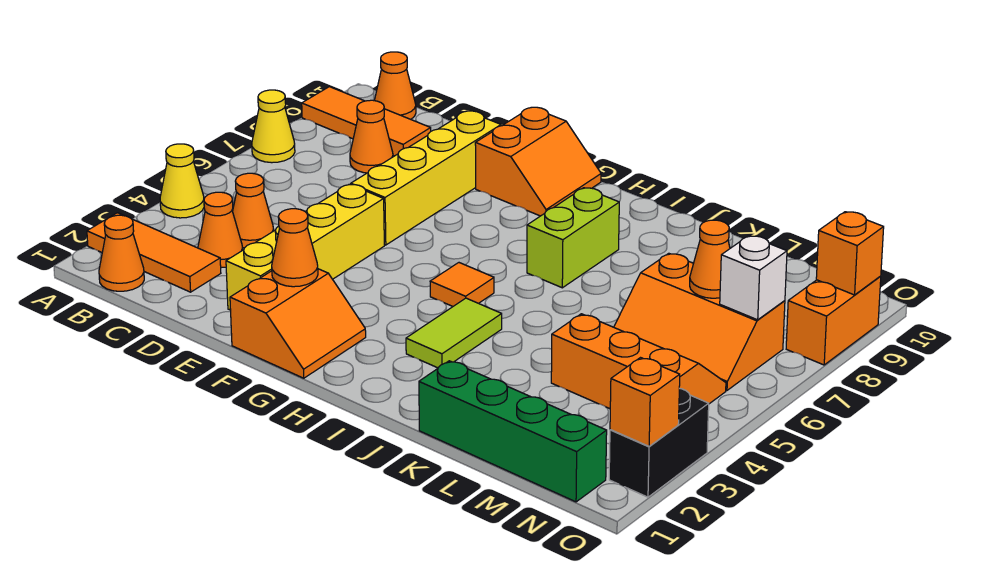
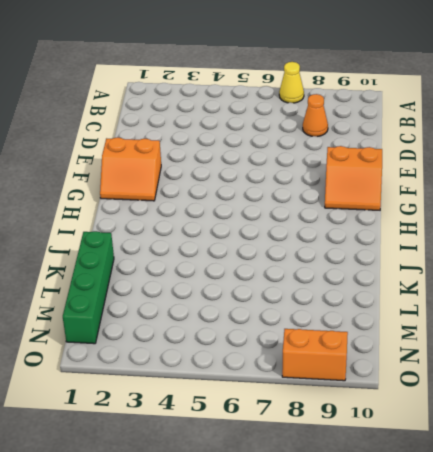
none -> orange tile A2:C2 level 1
none -> yellow cone A4 level 1
none -> orange tile A9:C9 level 1

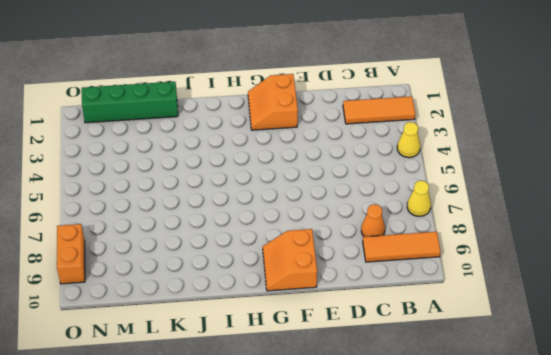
none -> orange cone B1 level 1
none -> orange cone B10 level 1
none -> orange cone C3 level 1

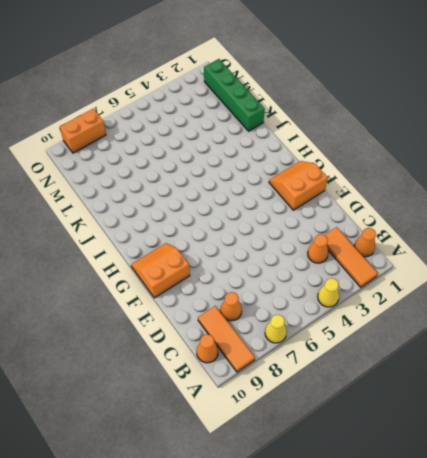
none -> orange cone C4 level 1
none -> yellow brick E2:E5 level 1
none -> yellow brick E6:E9 level 1

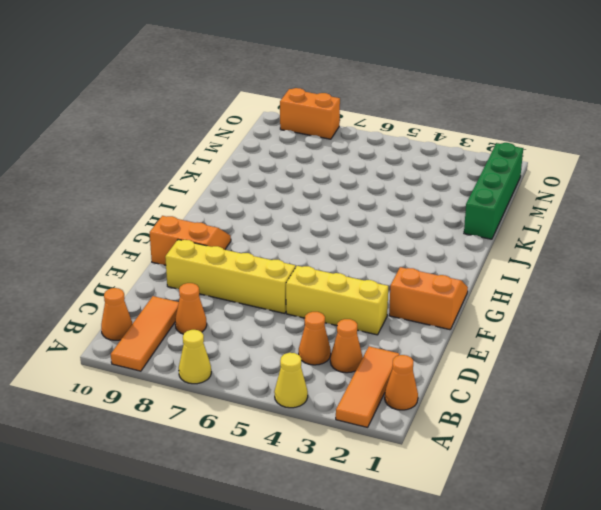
yellow brick E3:E5 level 1 -> yellow brick E2:E5 level 1
none -> orange tile H5 level 1
none -> lime tile I3:I4 level 1
none -> lime brick I7:I8 level 1

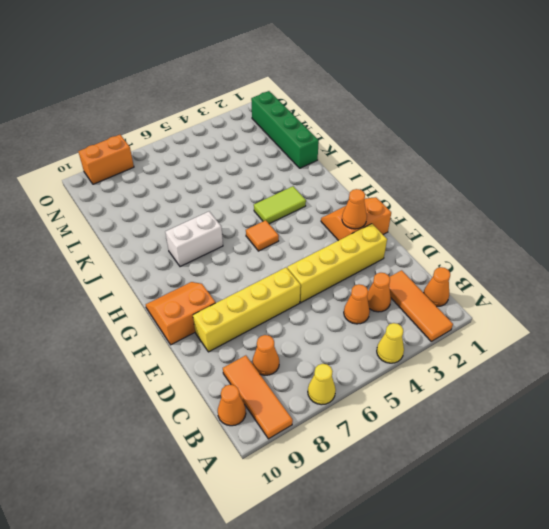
white brick I7:I8 level 1 -> lime brick I7:I8 level 1
none -> orange slope L4:N5 level 1 top 4
none -> orange slope L6:N7 level 1 top 7
none -> black brick O2:O3 level 1

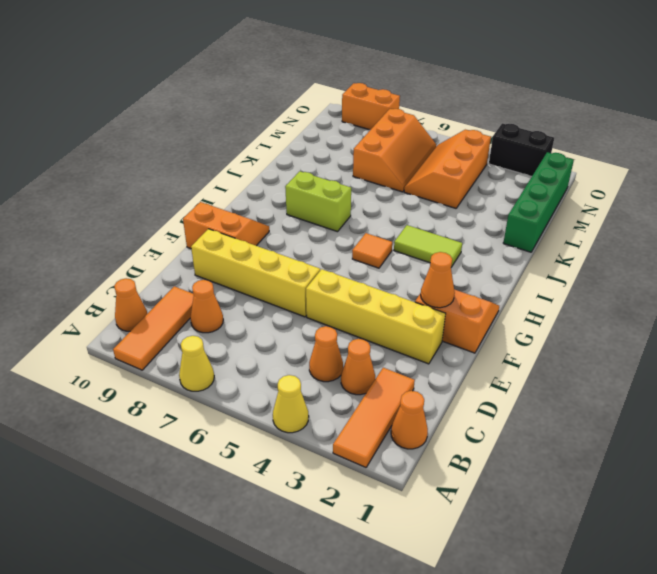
none -> orange cone M7 level 2
none -> white brick N7 level 2
none -> orange brick O2 level 2

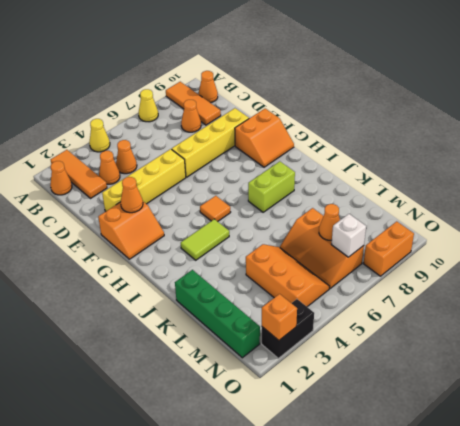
none -> orange brick O9 level 2

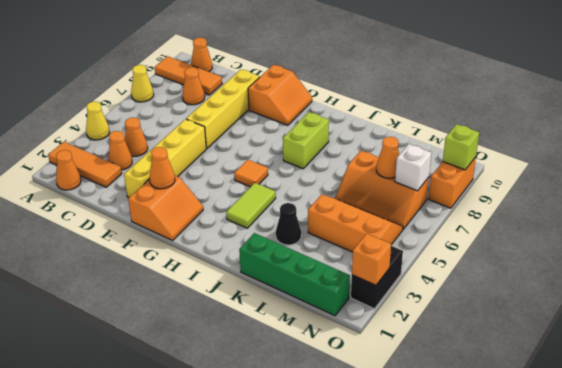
black cone K3 level 1 -> none
lime brick O9 level 2 -> orange brick O9 level 2

